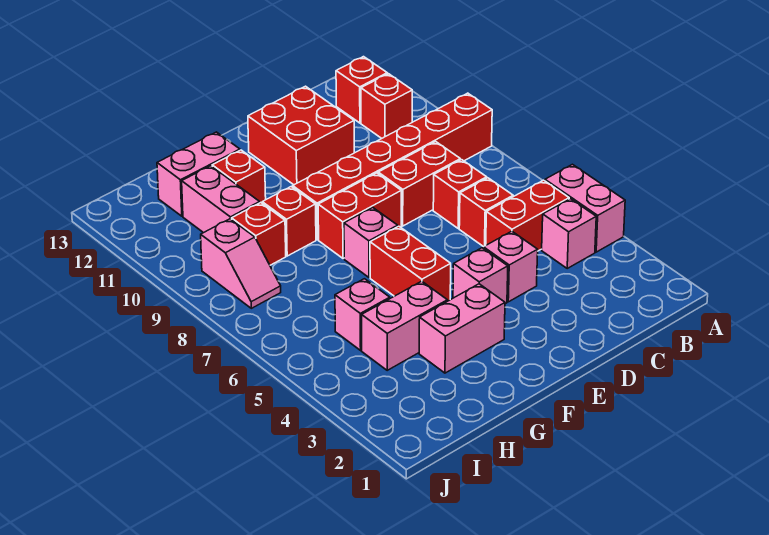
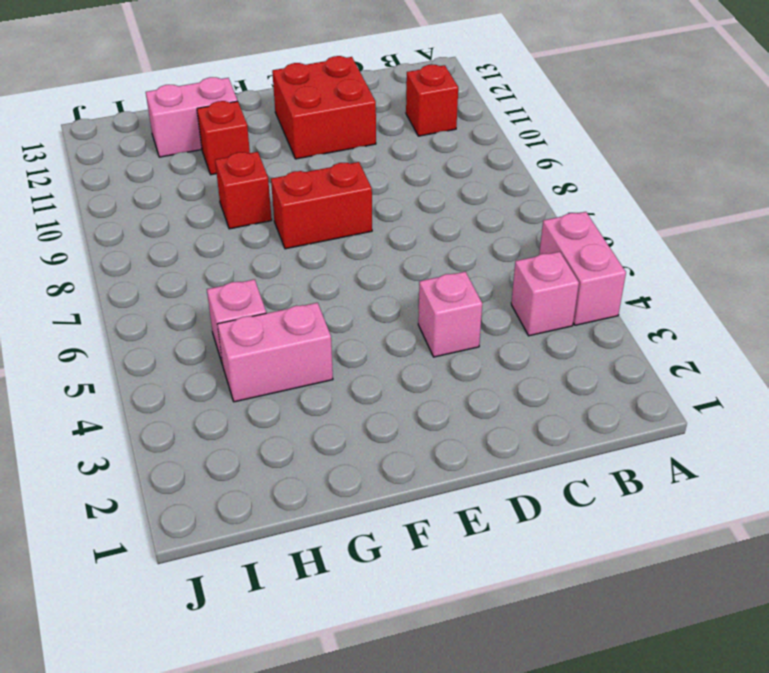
none -> red brick A9:F9 level 1
none -> red brick B5:C5 level 1
none -> red brick B12 level 1

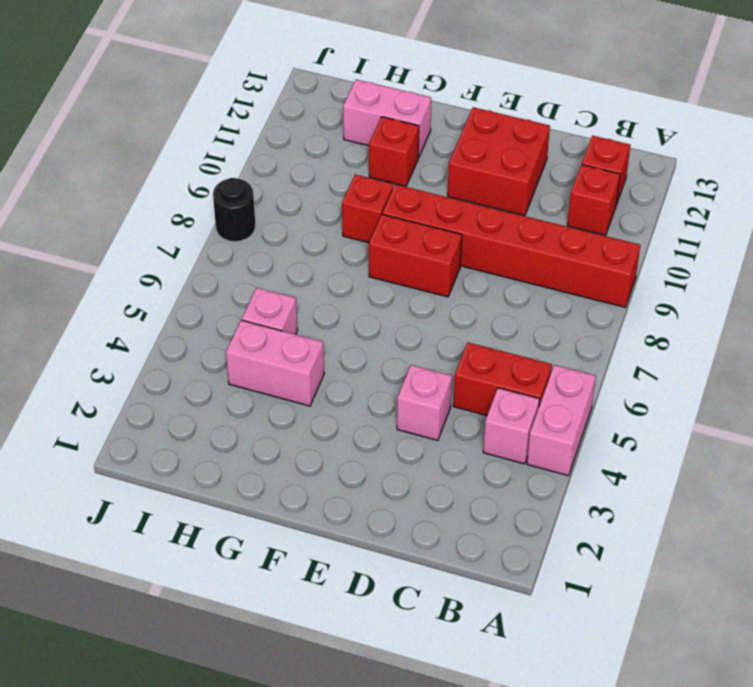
black round brick J8 level 1 -> none
none -> red brick C6 level 1
none -> red brick C7 level 1
none -> red brick C8:D8 level 1

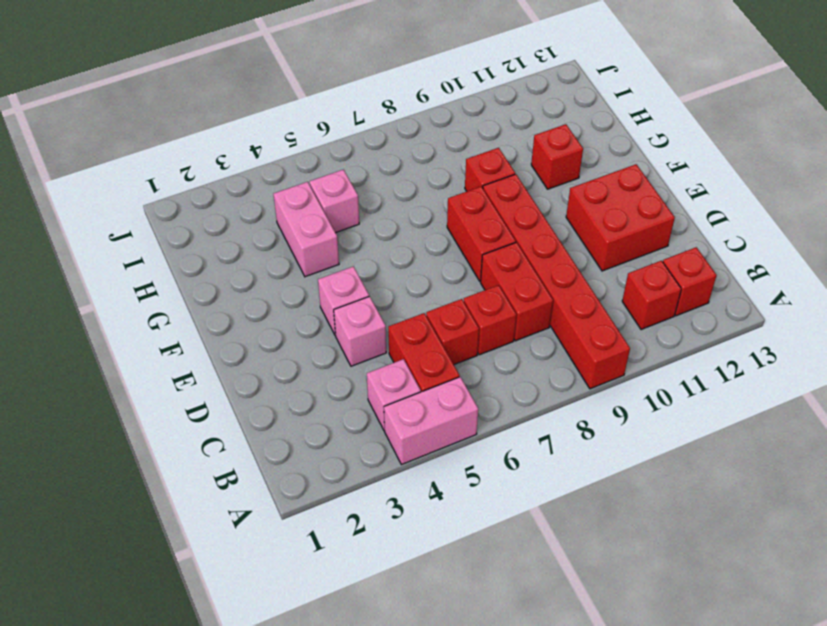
none -> pink brick F3:G3 level 1
none -> red brick F5:F6 level 1
none -> pink brick F7 level 1

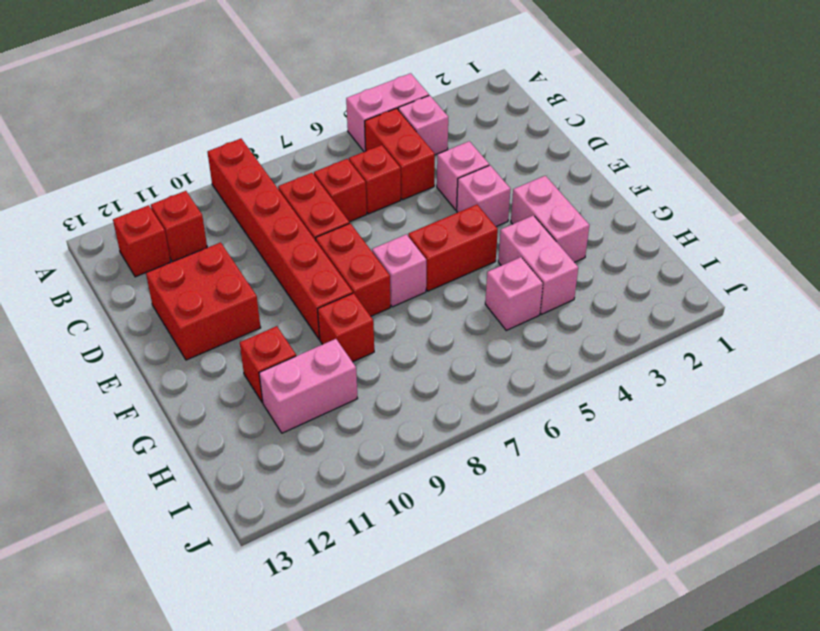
none -> pink brick G12:H12 level 1
none -> red brick H9 level 1
none -> pink slope I8:I9 level 1 top 9

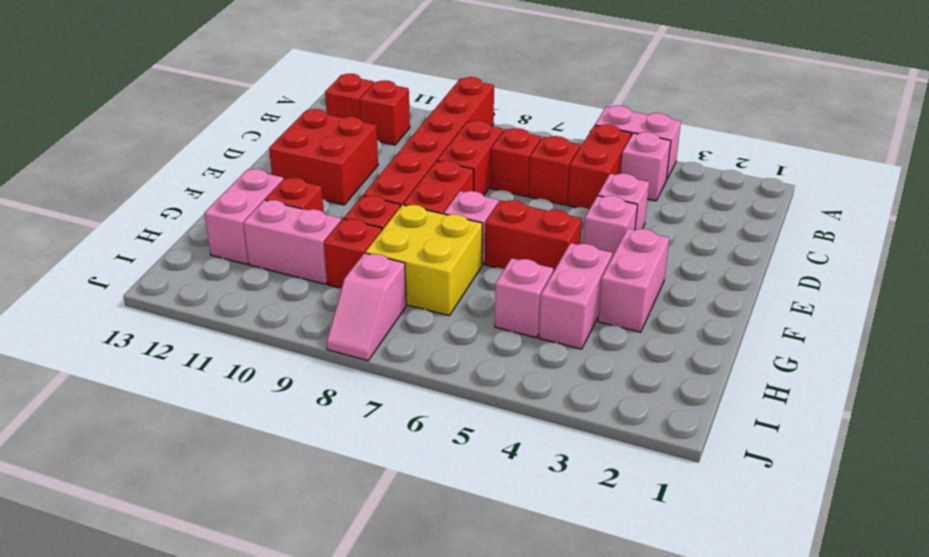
yellow brick G7:H8 level 1 -> none
pink slope I8:J8 level 1 top I -> pink slope I8:I9 level 1 top 9

